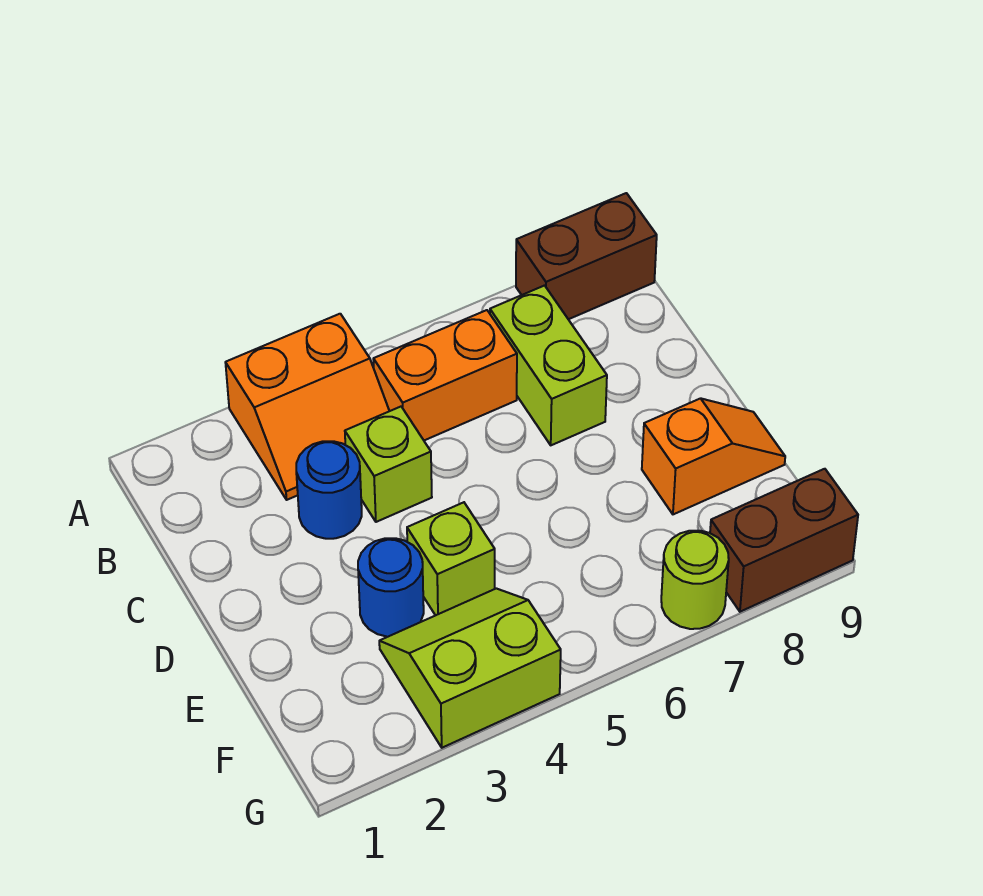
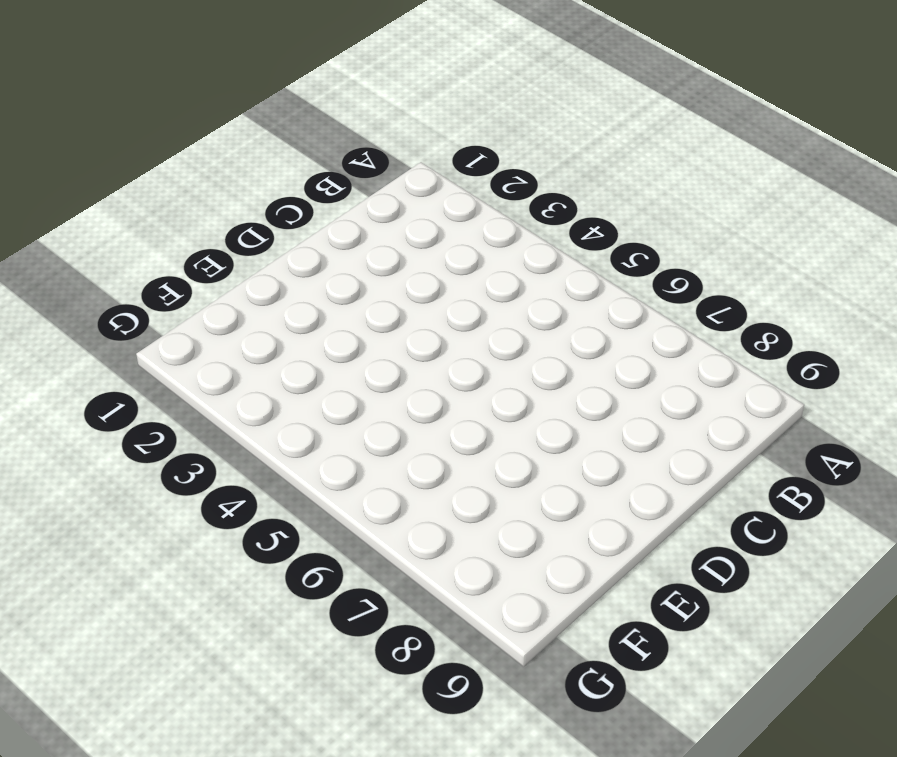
none -> orange slope A3:B4 level 1 top A
none -> brown brick A8:A9 level 1
none -> orange brick B5:B6 level 1

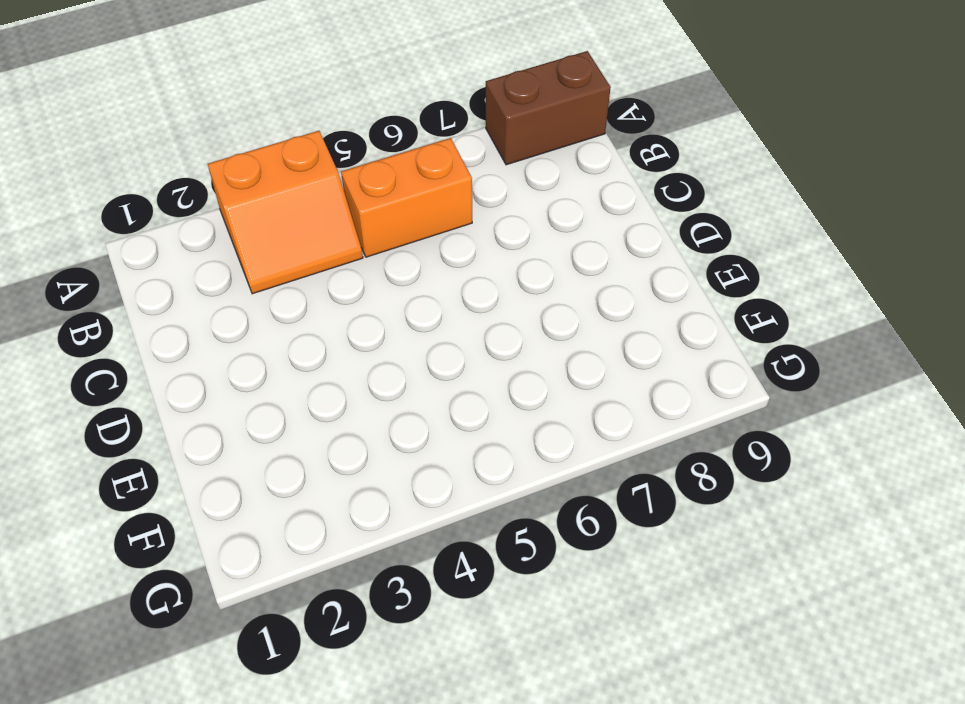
none -> lime brick B7:C7 level 1
none -> blue round brick C3 level 1
none -> lime brick C4 level 1

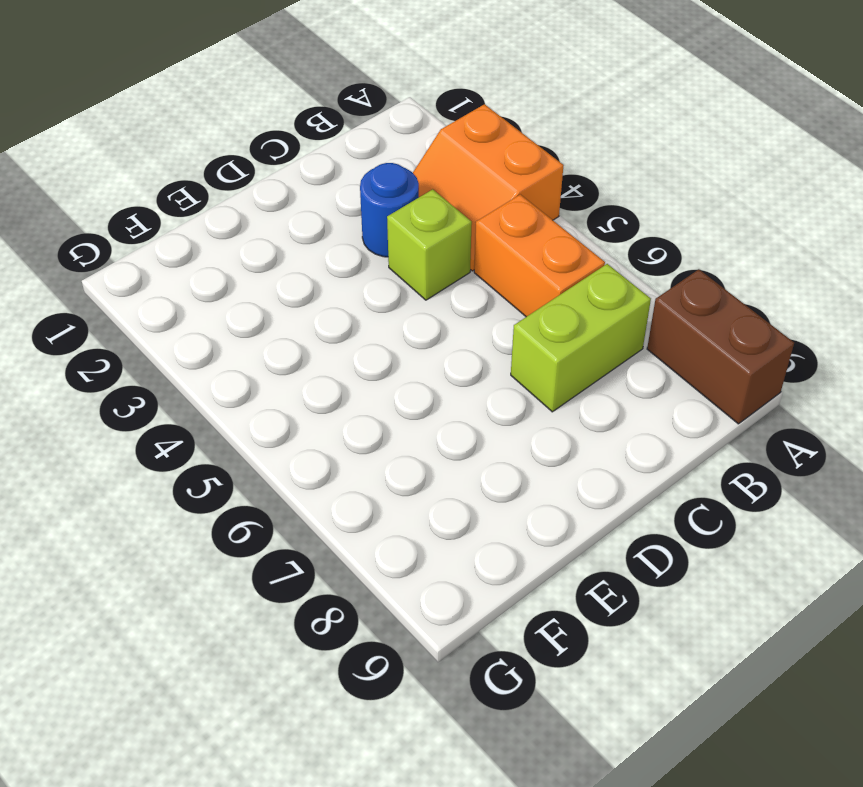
none -> blue round brick E3 level 1
none -> lime brick E4 level 1
none -> orange slope E8:E9 level 1 top 8

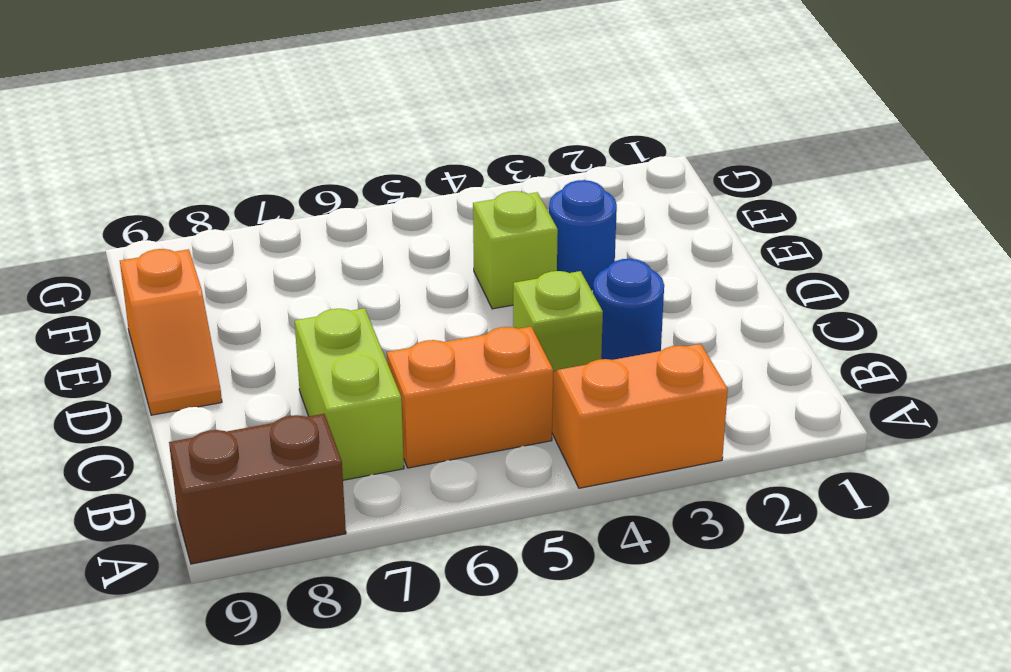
orange slope D9:E9 level 1 top E -> orange slope E8:E9 level 1 top 8
none -> lime slope F3:G4 level 1 top G
none -> lime round brick G7 level 1
none -> brown brick G8:G9 level 1

